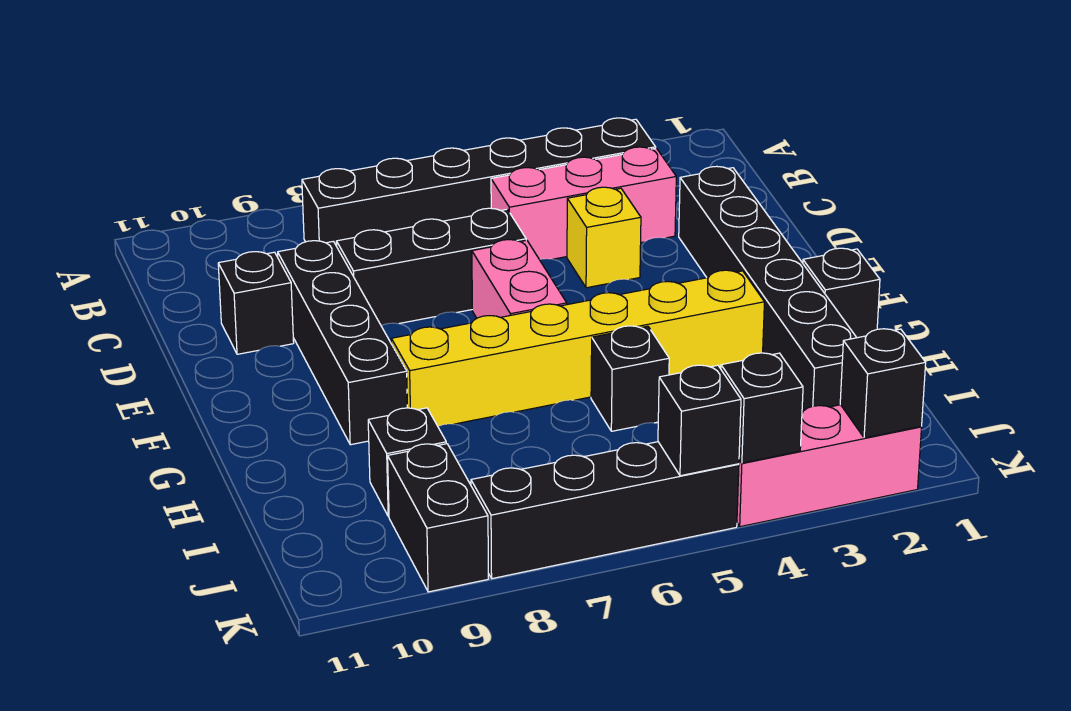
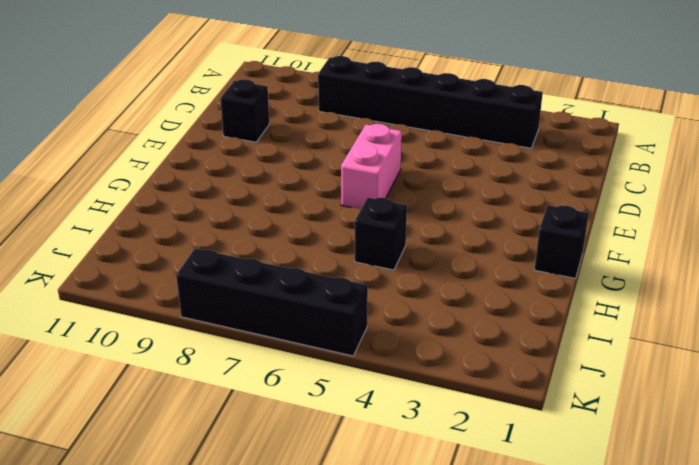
none -> pink brick C3:C5 level 1
none -> black brick D2:I2 level 1
none -> yellow brick D4 level 1

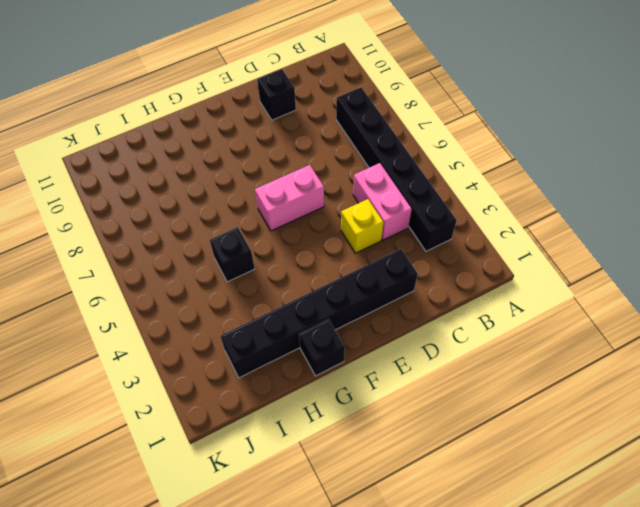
pink brick C4:C5 level 1 -> pink brick C3:C5 level 1
none -> black brick D6:D8 level 1
none -> black brick D9:G9 level 1
none -> yellow brick G3:G8 level 1

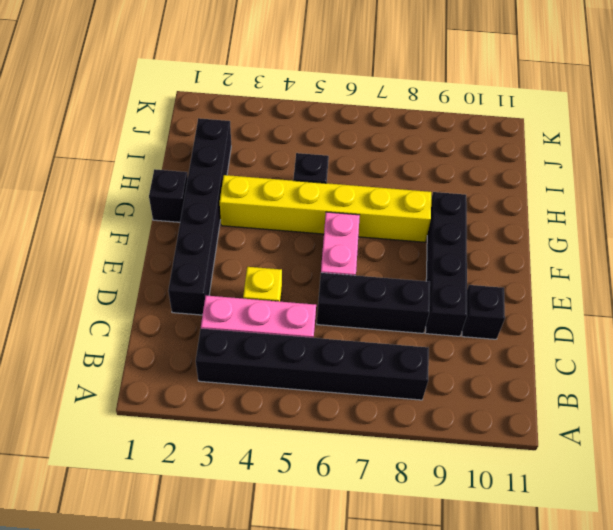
none -> black brick I9 level 1
none -> black brick J9:K9 level 1
none -> pink brick K2:K4 level 1

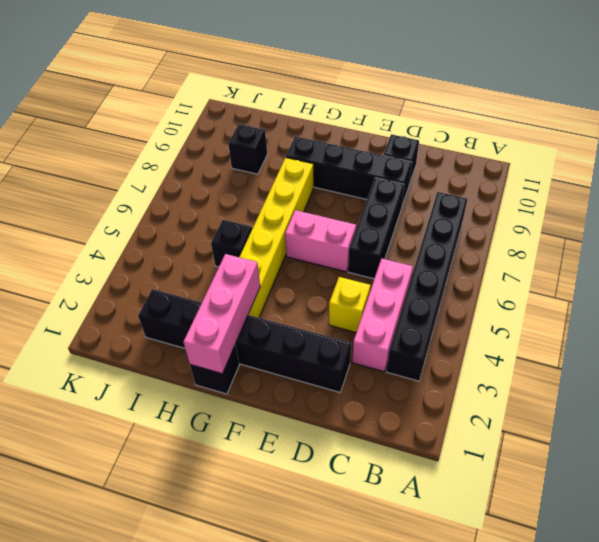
pink brick G1:G3 level 2 -> pink brick K2:K4 level 1
none -> black brick J9:K9 level 1
none -> black brick K5:K8 level 1
none -> black brick K2 level 2

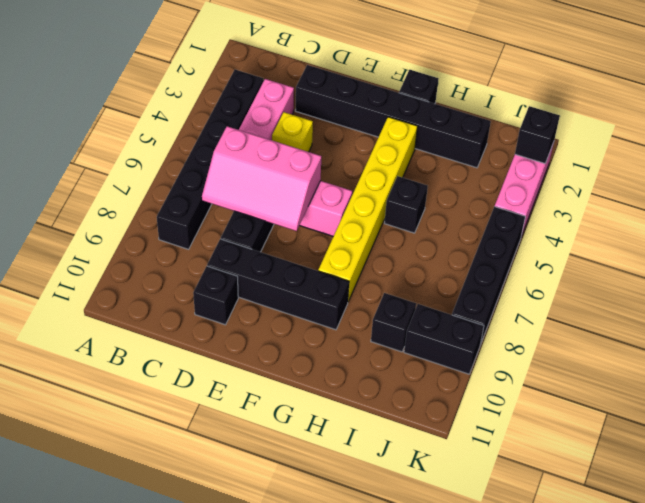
pink slope C6:E7 level 2 top 6 -> none
none -> black brick K4 level 2
none -> black brick K5 level 2

